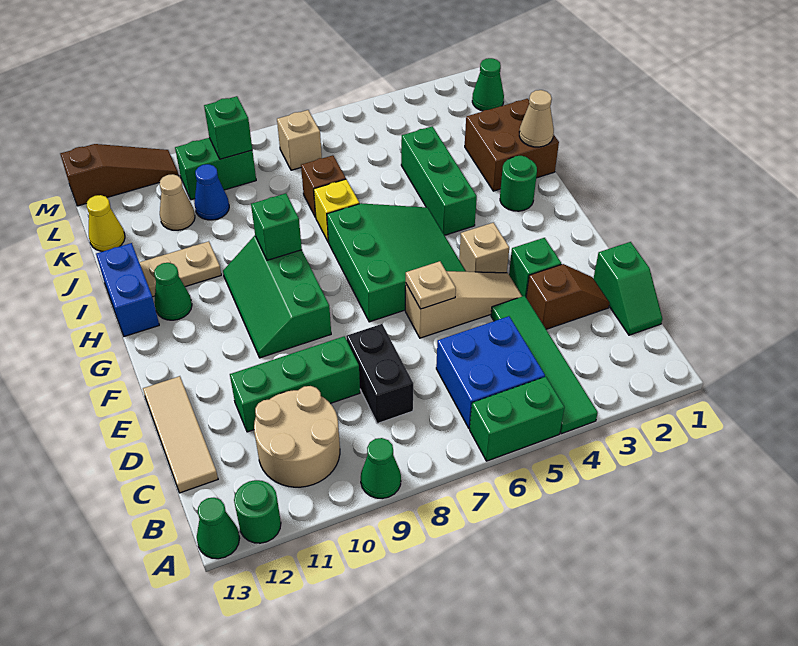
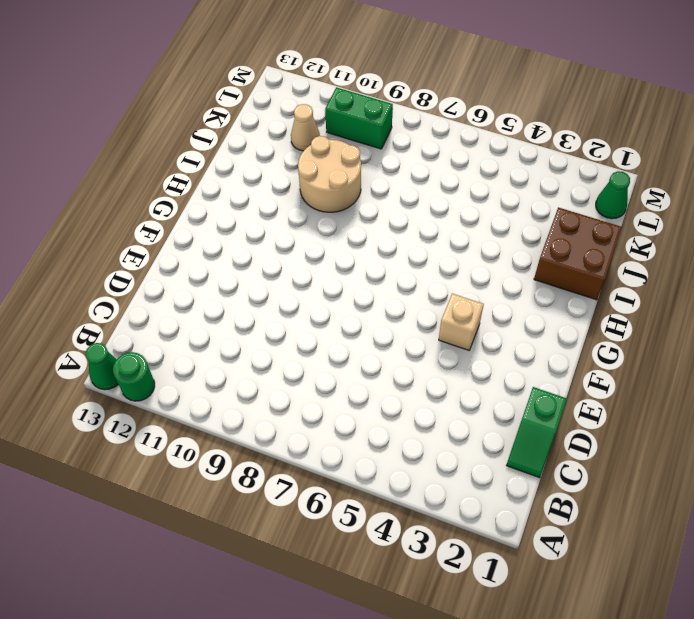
tan round brick I9:J10 level 1 -> tan round brick B10:C11 level 1
none -> green tile A4:D4 level 1
none -> green brick A5:A6 level 1
none -> green cone A9 level 1
none -> blue brick B5:C6 level 1

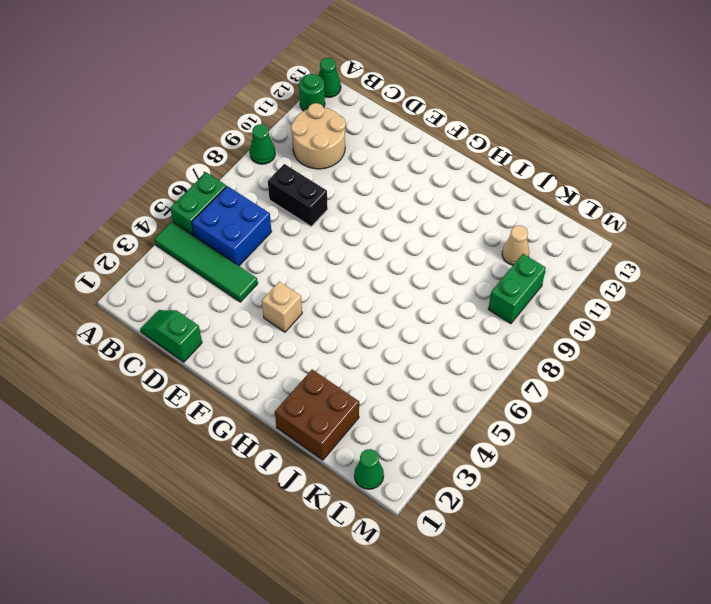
none -> tan tile C13:E13 level 1
none -> brown slope D2:D3 level 1 top 3
none -> green brick D9:D11 level 1
none -> green brick E3 level 1

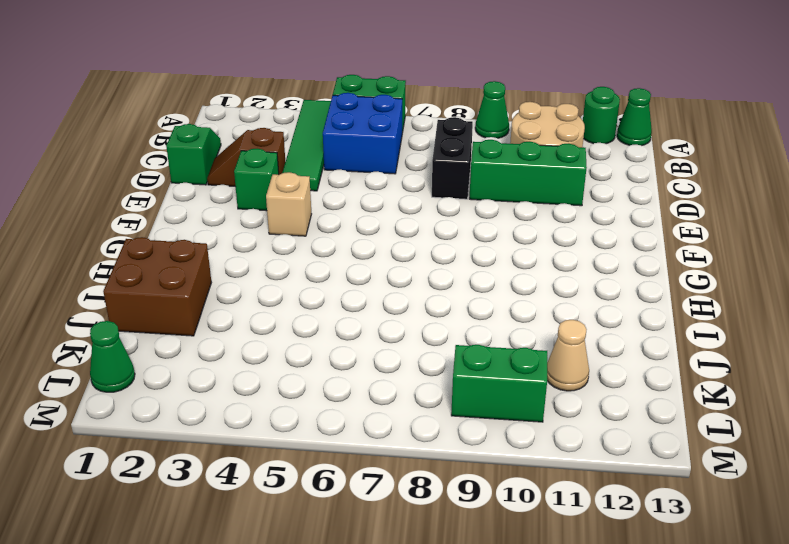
none -> tan tile C13:E13 level 1
none -> tan slope E4:E6 level 1 top 6
none -> green slope F5:H7 level 1 top 7
none -> green slope F9:H10 level 1 top 9

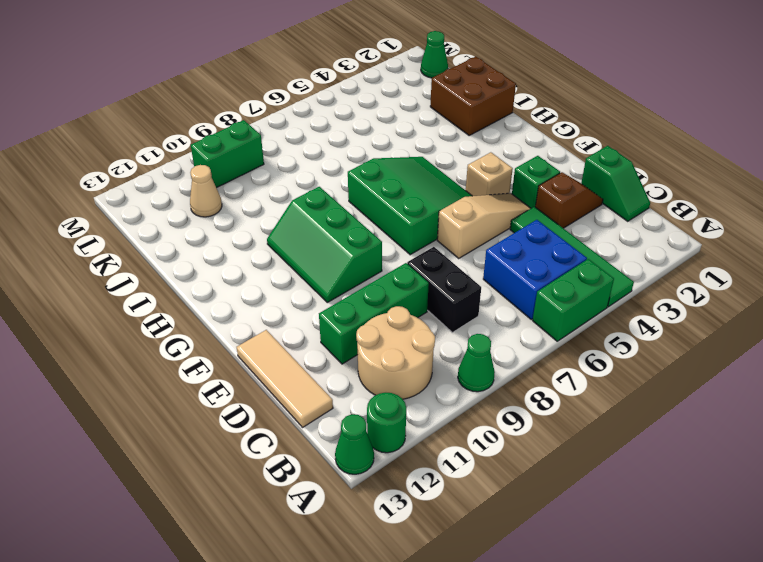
none -> green round brick H2 level 1
none -> green brick H4:J4 level 1
none -> green cone H12 level 1
none -> blue brick H13:I13 level 1

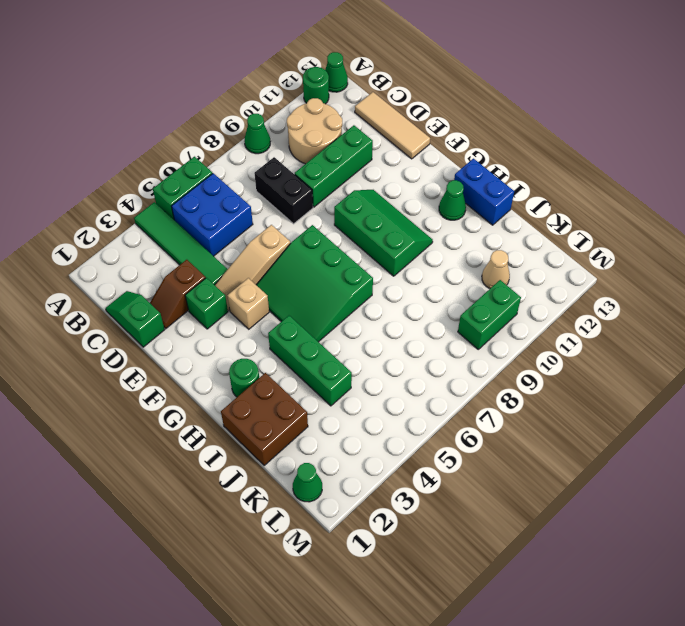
none -> yellow brick I7 level 1
none -> tan plate I11:I12 level 1
none -> brown brick J7 level 1
none -> blue cone K10 level 1

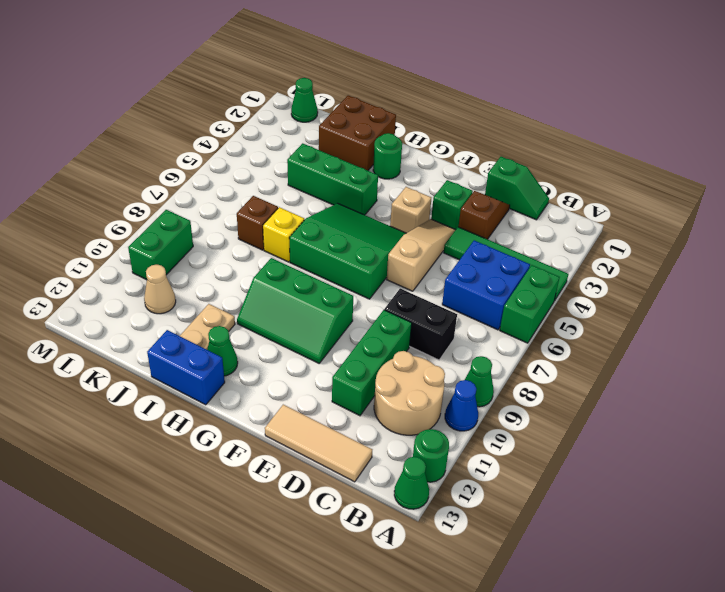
blue cone A10 level 1 -> blue cone K10 level 1
none -> yellow cone K13 level 1
none -> tan brick L7 level 1
none -> brown slope M11:M13 level 1 top 13
none -> tan plate E6 level 2

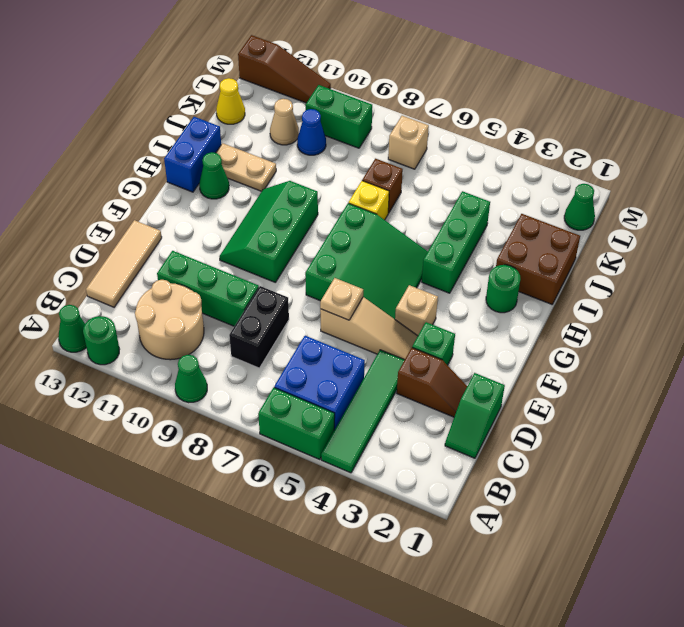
none -> green brick H9 level 2
none -> tan cone I1 level 2
none -> green brick L9 level 2

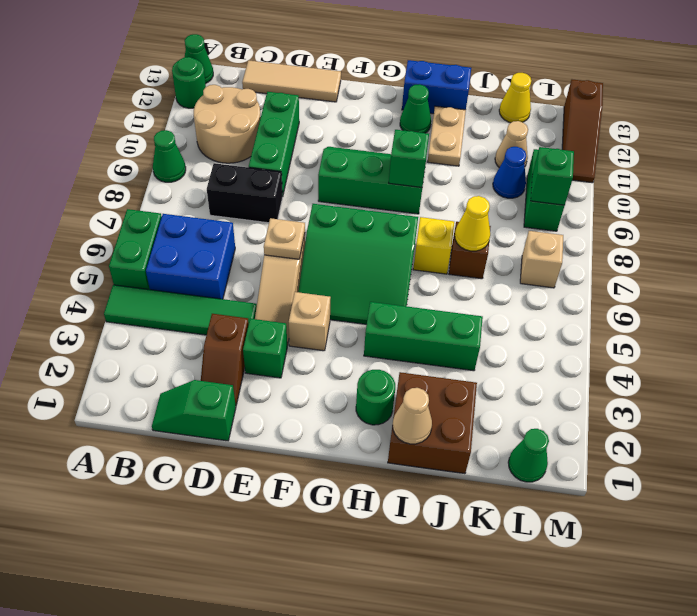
yellow cone J7 level 2 -> none

